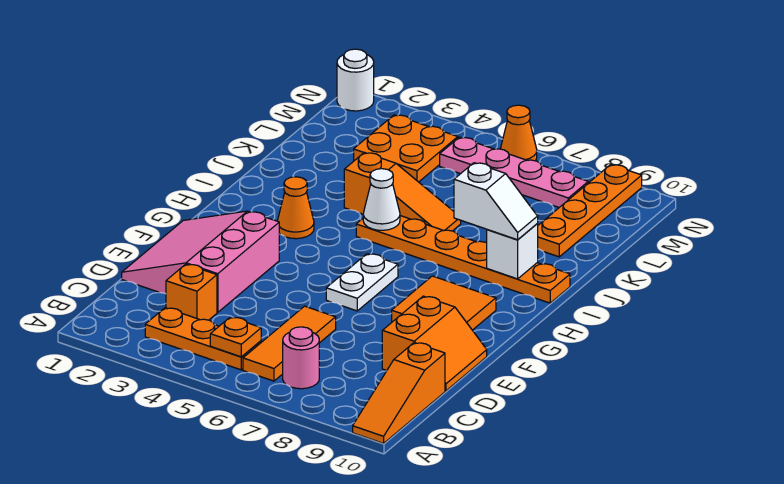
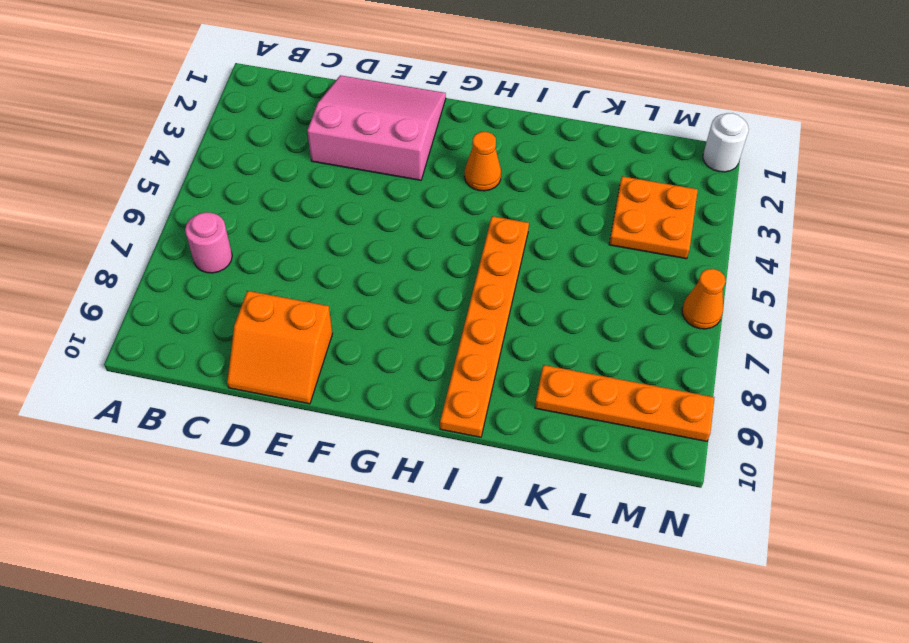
none -> orange slope A10:C10 level 1 top C
none -> orange plate B3:B5 level 1
none -> orange tile B6:D6 level 1

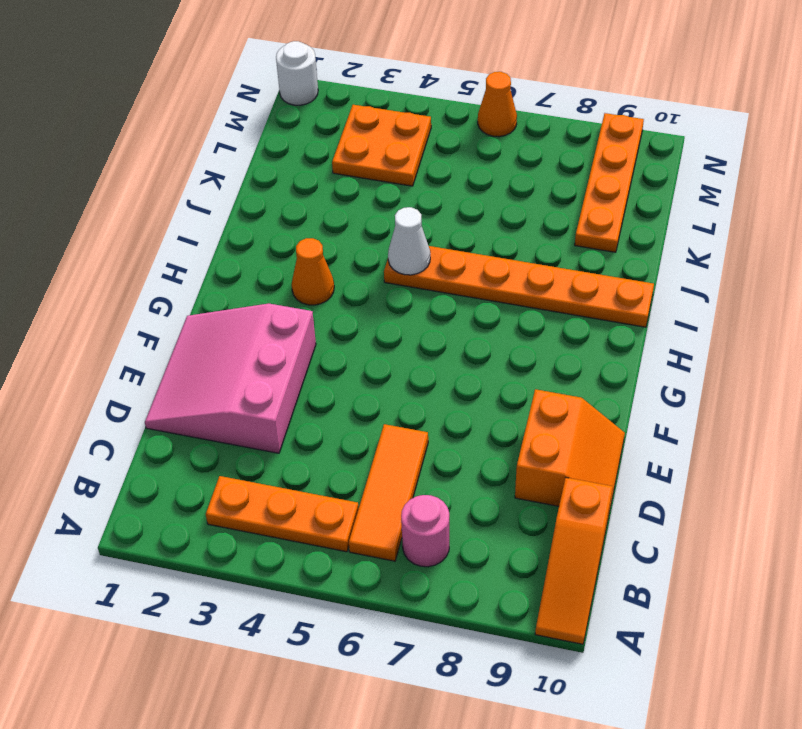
none -> orange brick C3 level 1
none -> white plate F6:G6 level 1
none -> orange tile F8:G9 level 1

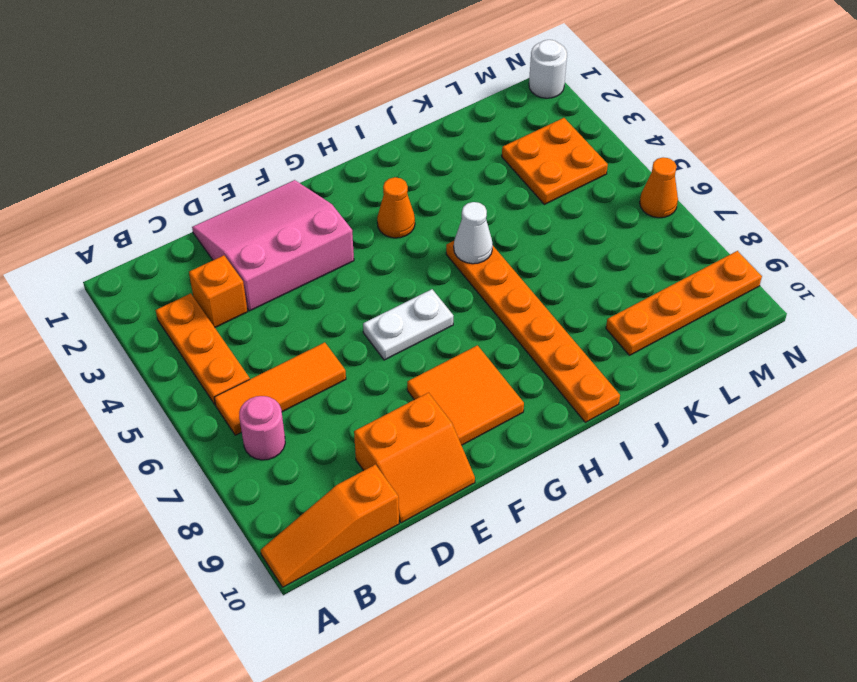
none -> orange slope J4:J6 level 1 top 4
none -> pink plate M5:M8 level 1
none -> orange plate B5 level 2

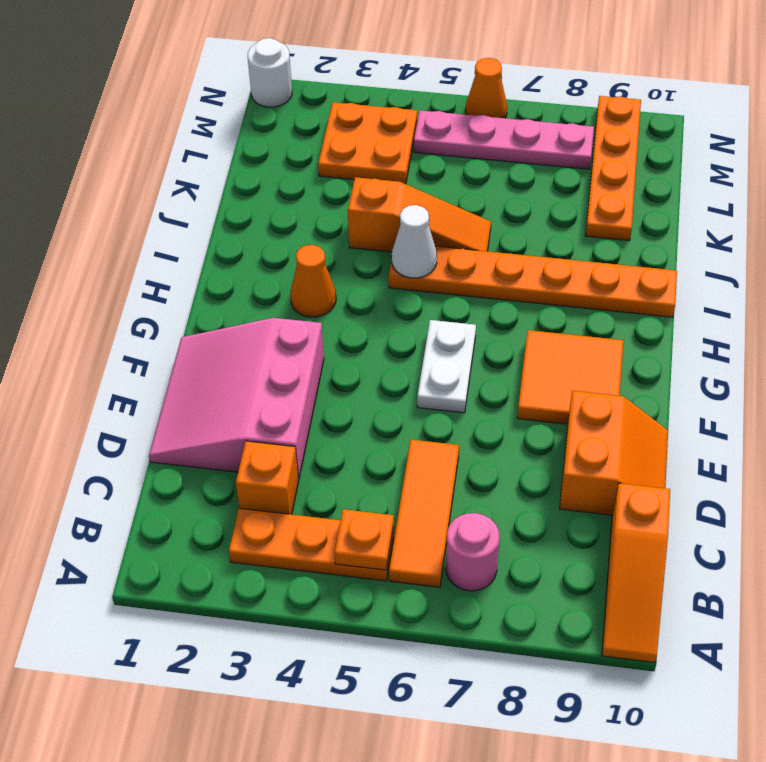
none -> white brick I9 level 2
none -> white slope I8:I9 level 3 top 8

